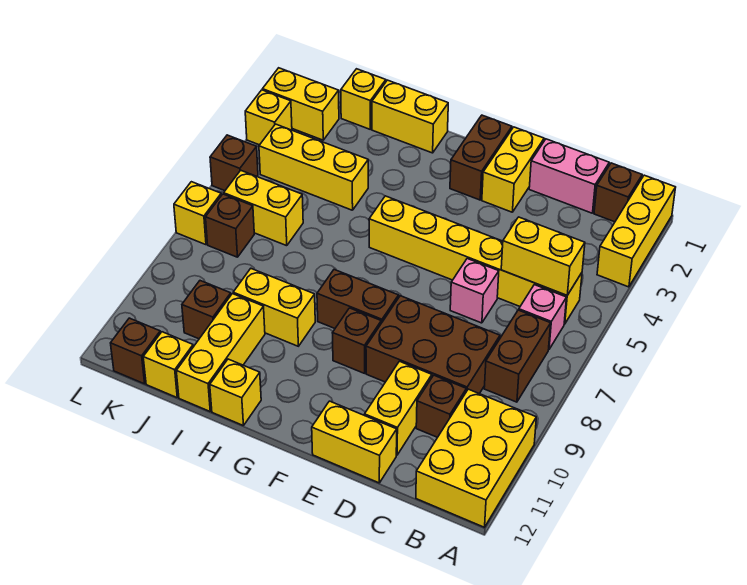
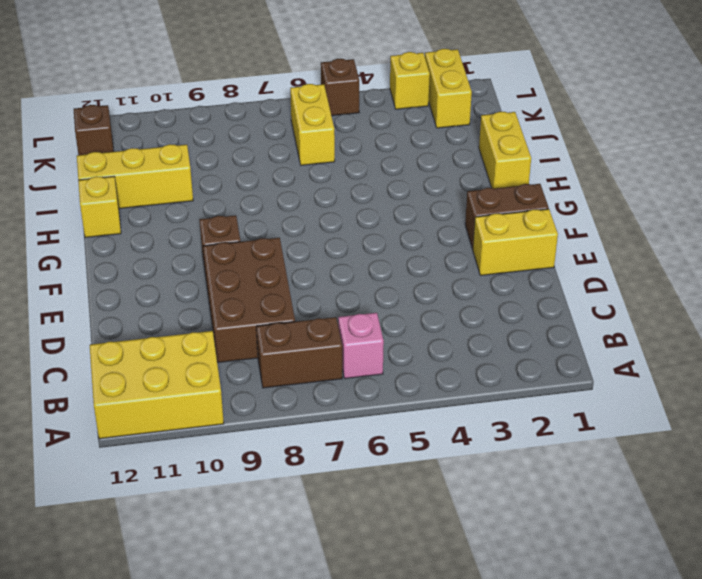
none -> yellow brick A1:A3 level 1
none -> brown brick B1 level 1
none -> yellow brick B5:G5 level 1
none -> pink brick C1:D1 level 1

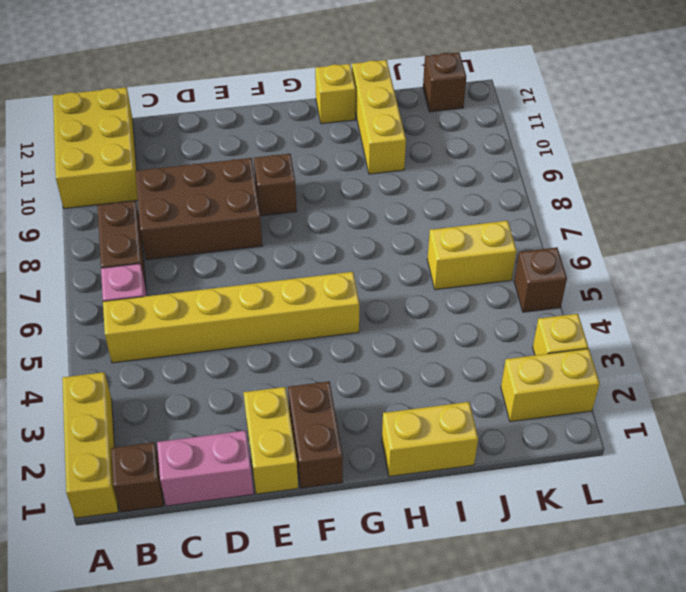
none -> brown brick C10 level 1
none -> pink brick D6 level 1
none -> yellow brick D10:D11 level 1
none -> yellow brick D12:E12 level 1

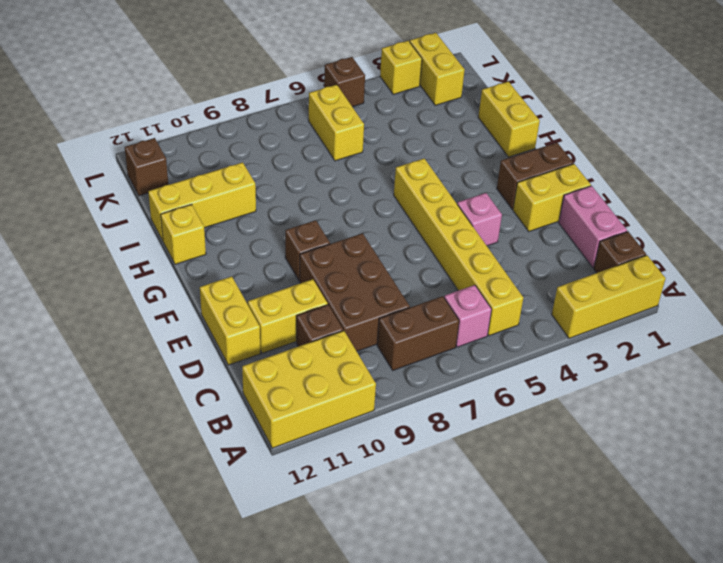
pink brick E4 level 1 -> pink brick D6 level 1
none -> brown brick F8:G8 level 1
none -> yellow brick H9:I9 level 1
none -> yellow brick I4:K4 level 1
none -> yellow brick J1 level 1

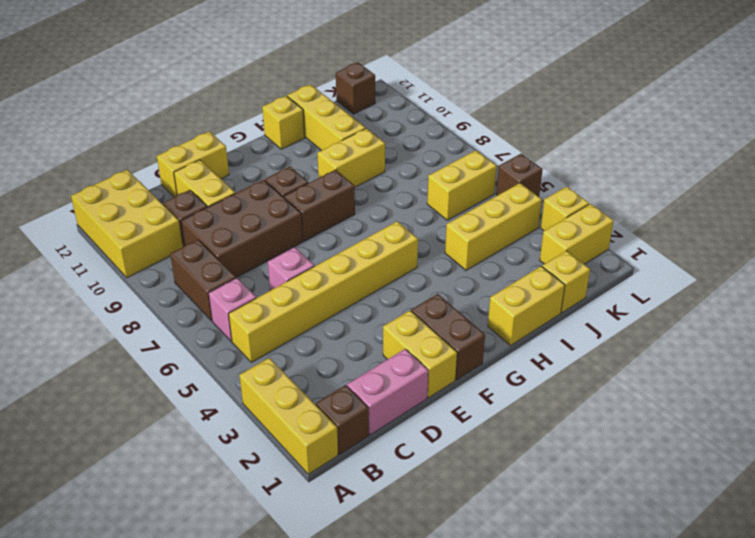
none -> brown brick J10 level 1
none -> yellow brick J12 level 1
none -> brown brick K7 level 1
none -> yellow brick L7 level 1

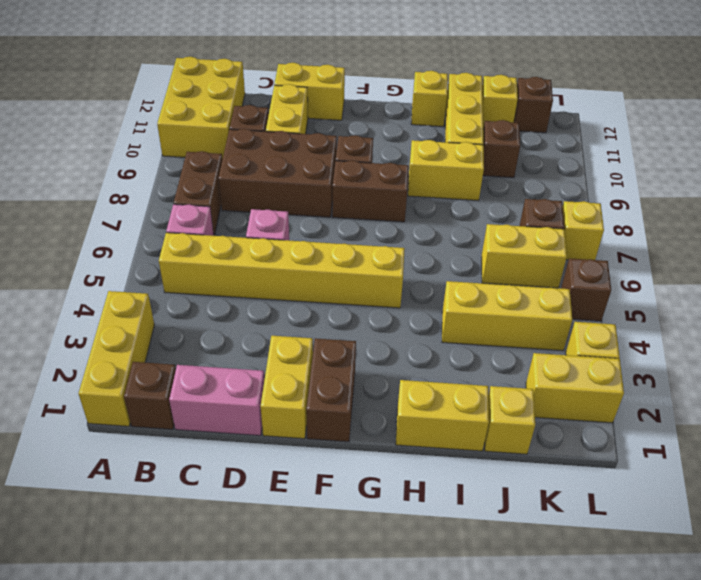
none -> yellow brick B5:C5 level 2

